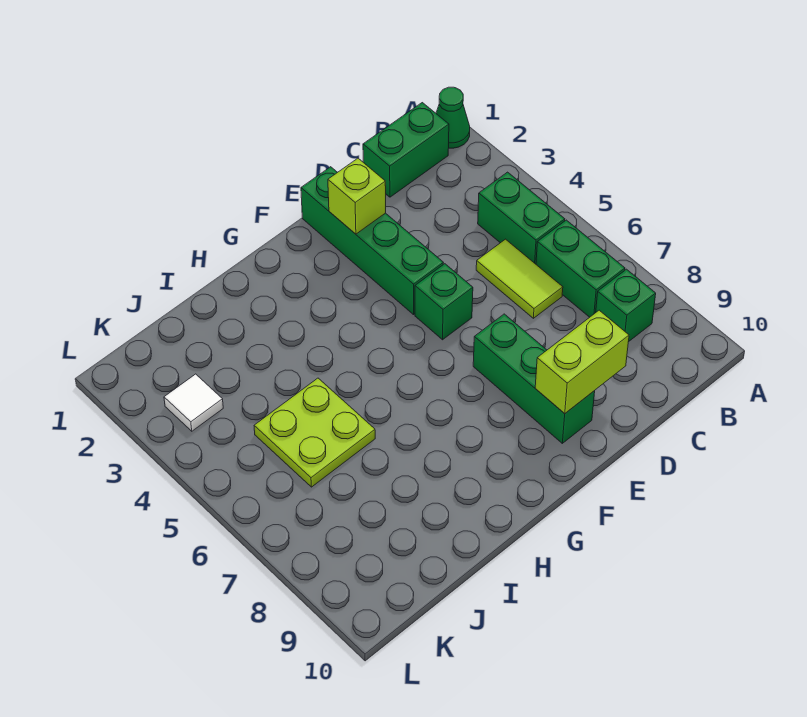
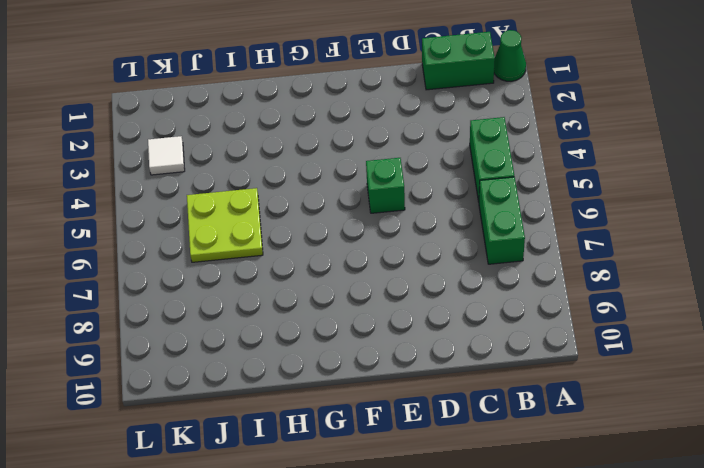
none -> green brick B8 level 1
none -> lime tile C5:C6 level 1
none -> green brick E1:E4 level 1

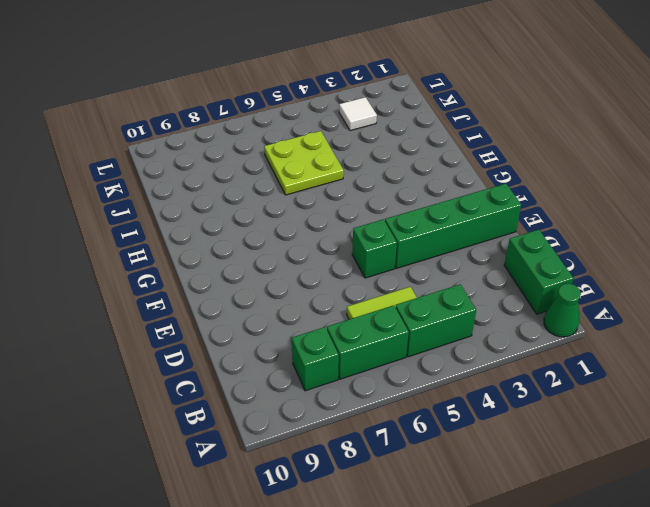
none -> green brick E7:E9 level 1
none -> lime brick D9:E9 level 2
none -> lime brick E2 level 2

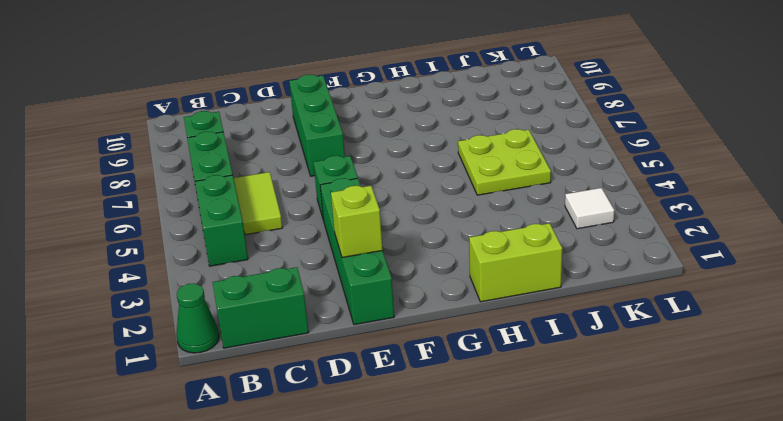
lime brick H1:I1 level 1 -> lime brick D9:E9 level 2

